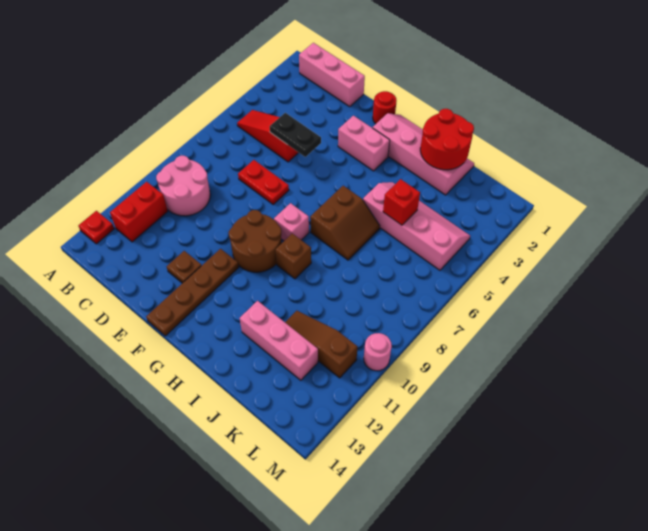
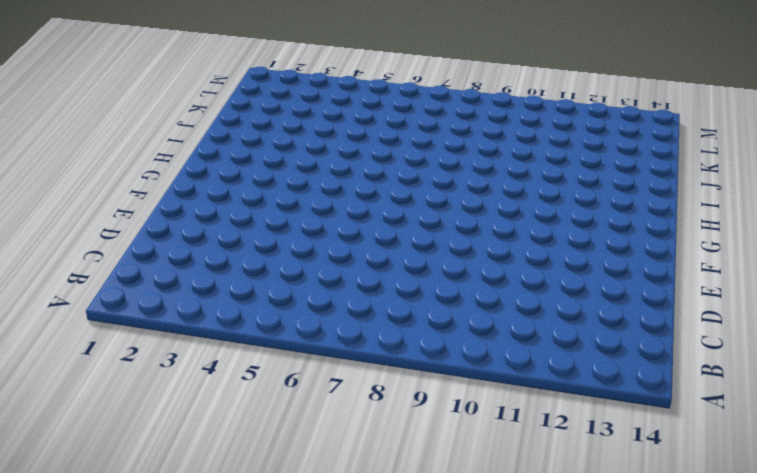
none -> red plate A13 level 1
none -> pink brick B1:D1 level 1
none -> red slope B5:D5 level 1 top D

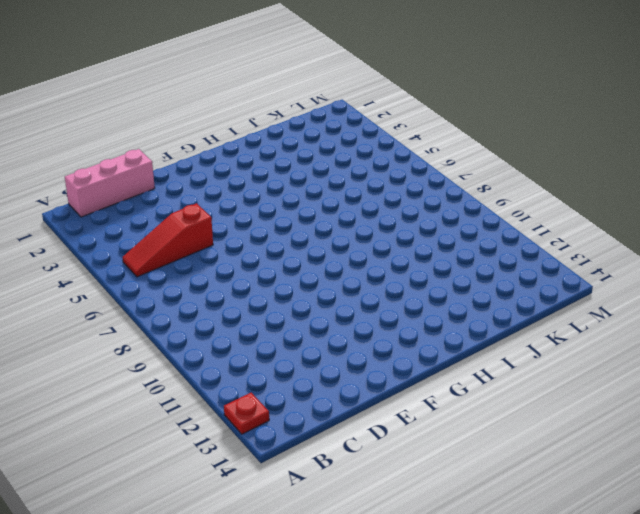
none -> pink round brick B9:C10 level 1
none -> red brick B11:B12 level 1
none -> red plate D7:E7 level 1

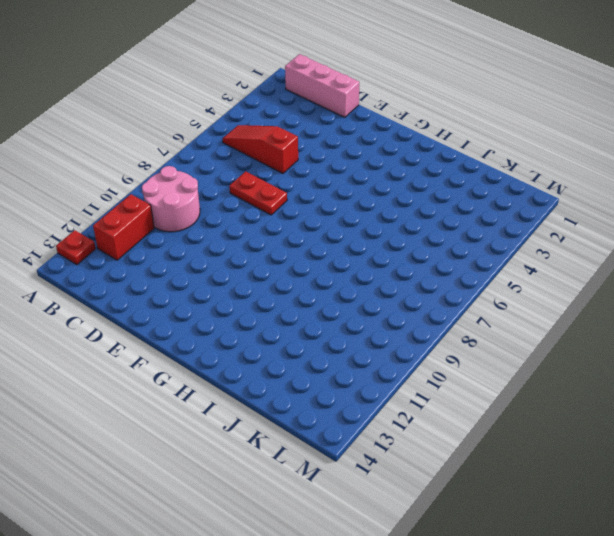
none -> brown plate E12 level 1
none -> red round brick F1 level 1
none -> pink brick F3:G3 level 1

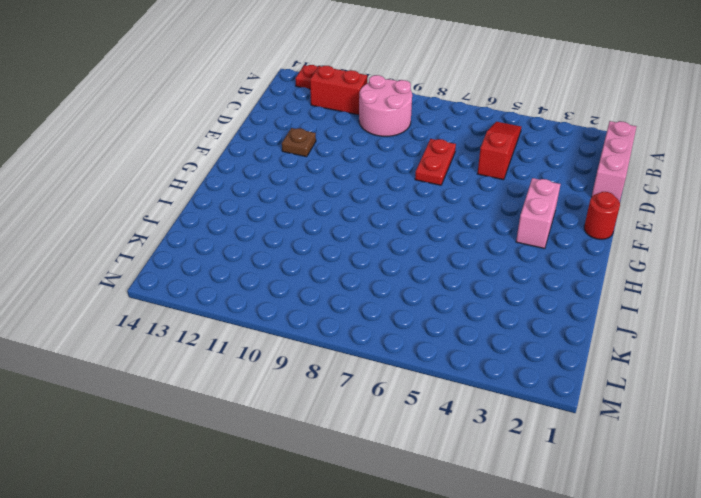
none -> brown round brick F9:G10 level 1
none -> brown plate F11:F14 level 1
none -> pink slope G1:J2 level 1 top 2

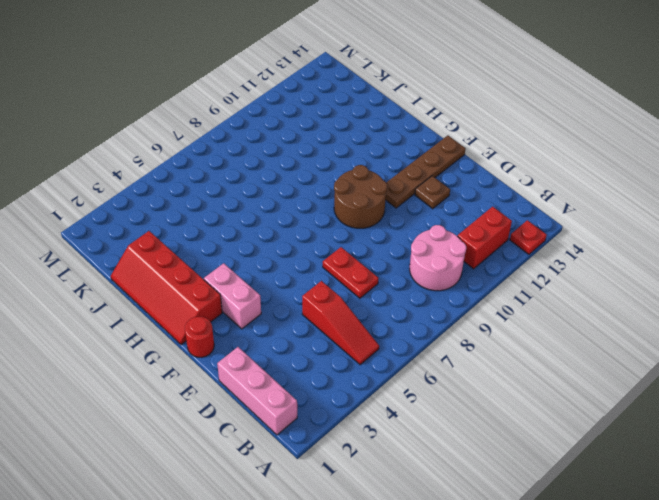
red slope G1:J2 level 1 top 2 -> pink slope G1:J2 level 1 top 2
none -> pink brick G8 level 1
none -> brown slope H6:I7 level 1 top H
none -> brown brick H9 level 1

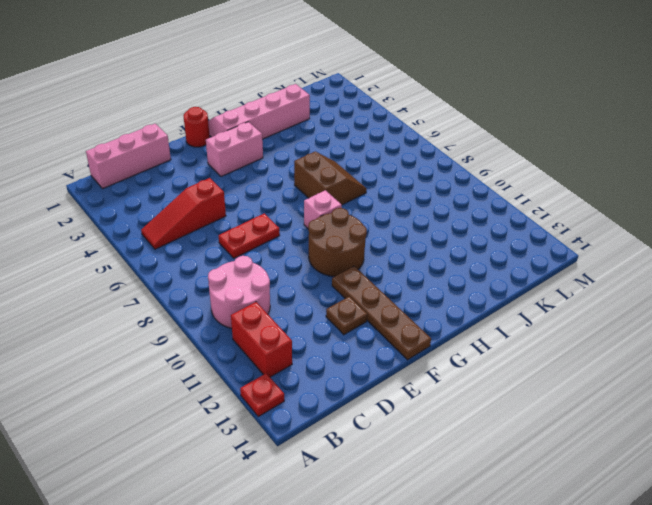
none -> brown brick H9 level 1
none -> pink slope I4:L5 level 1 top 5
none -> pink brick I12:K12 level 1

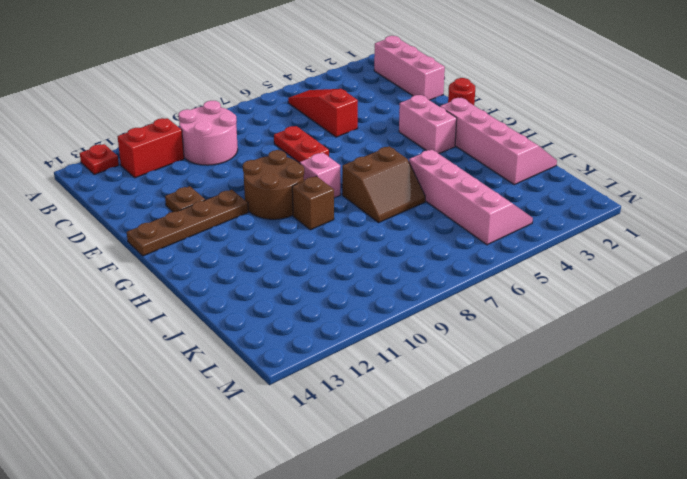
none -> pink brick I12:K12 level 1
none -> brown slope J11:L11 level 1 top L
none -> pink round brick M10 level 1

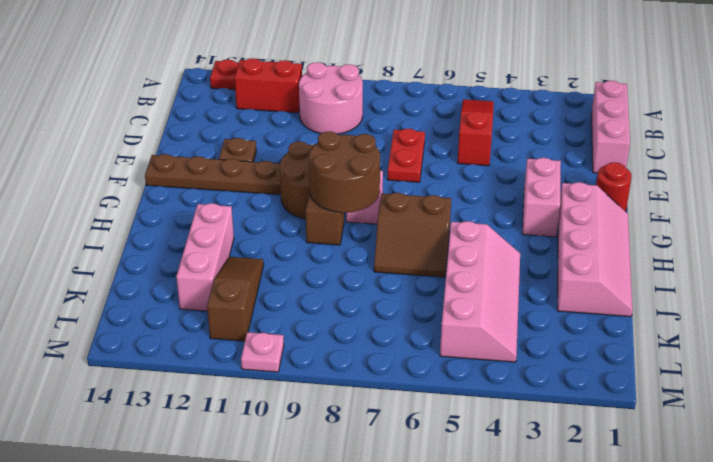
brown round brick G8:H9 level 2 -> none
pink plate M10 level 1 -> pink round brick M10 level 1
none -> black plate D5:E5 level 2
none -> red round brick I1:J2 level 2
none -> red brick J5 level 2

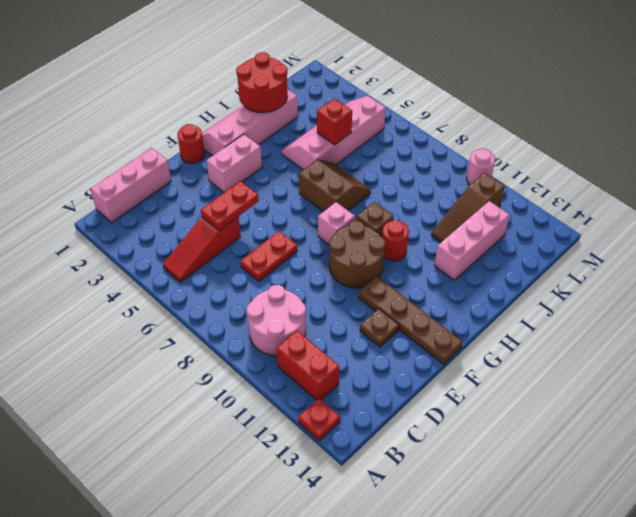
red plate D5:E5 level 2 -> black plate D5:E5 level 2
red round brick H10 level 1 -> none

